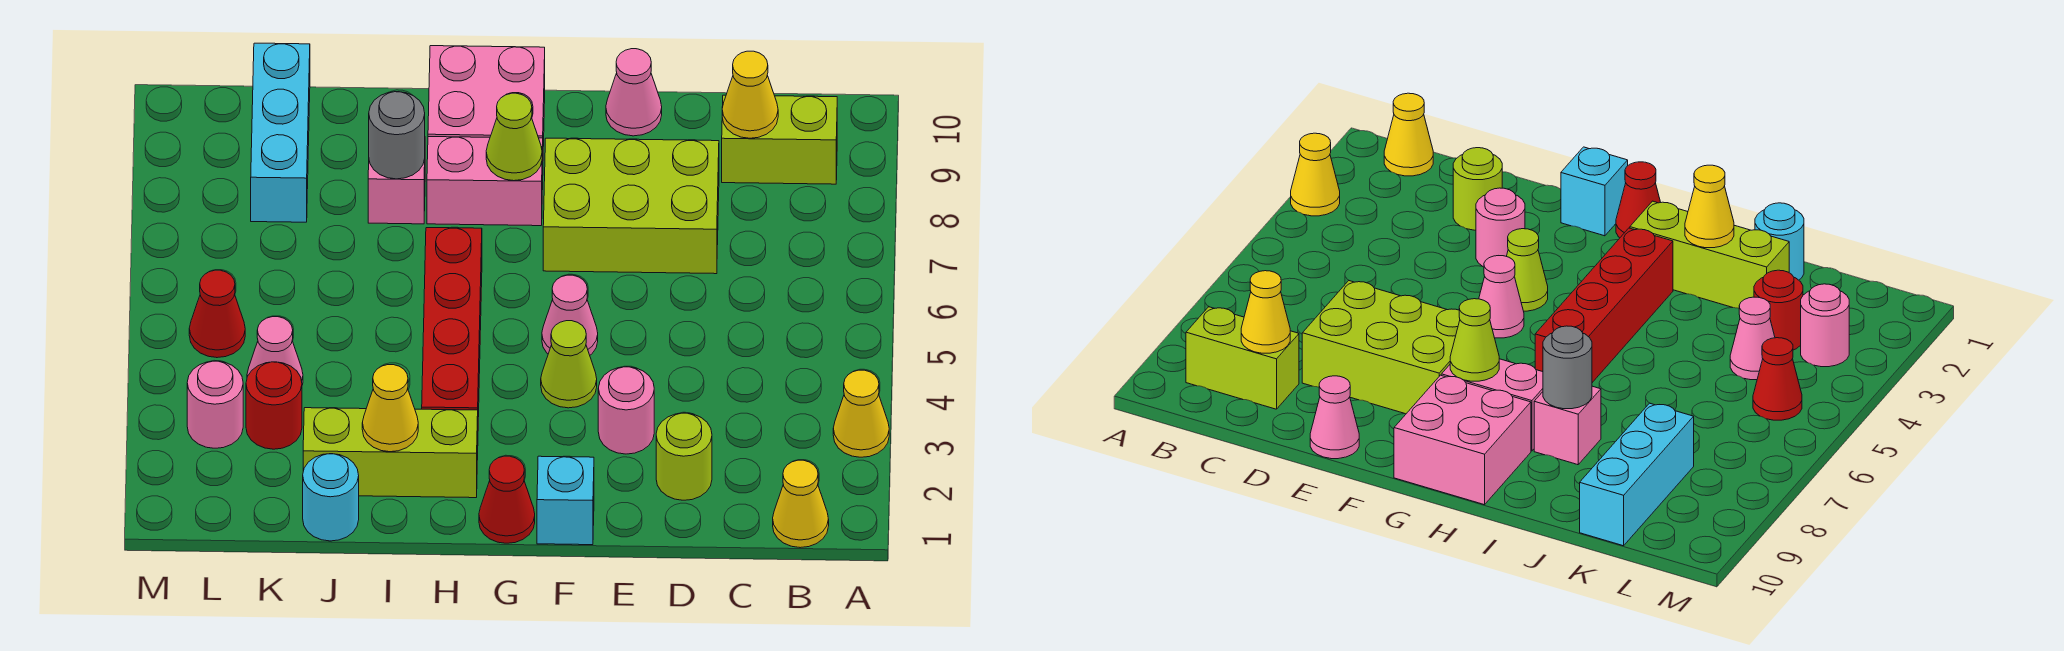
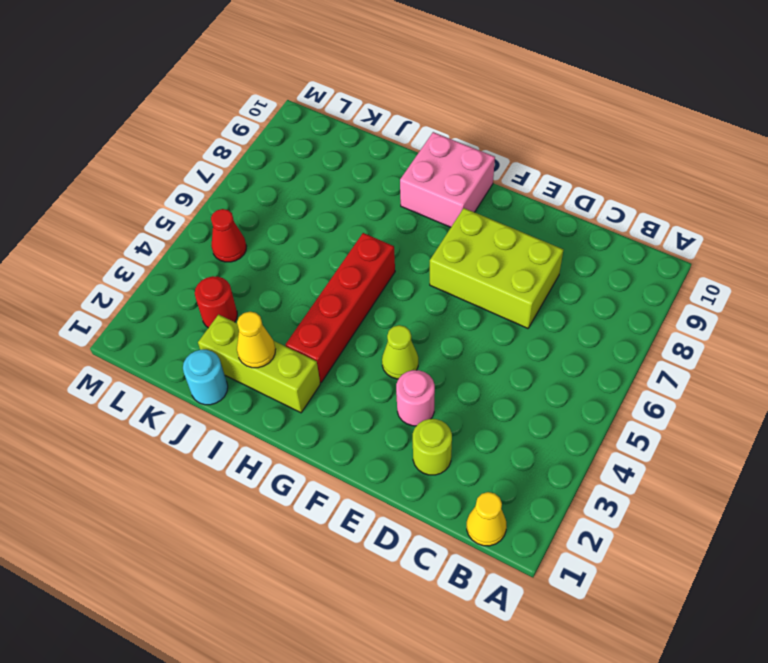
none -> yellow cone A3 level 1
none -> lime brick B9:C9 level 1
none -> pink cone E10 level 1

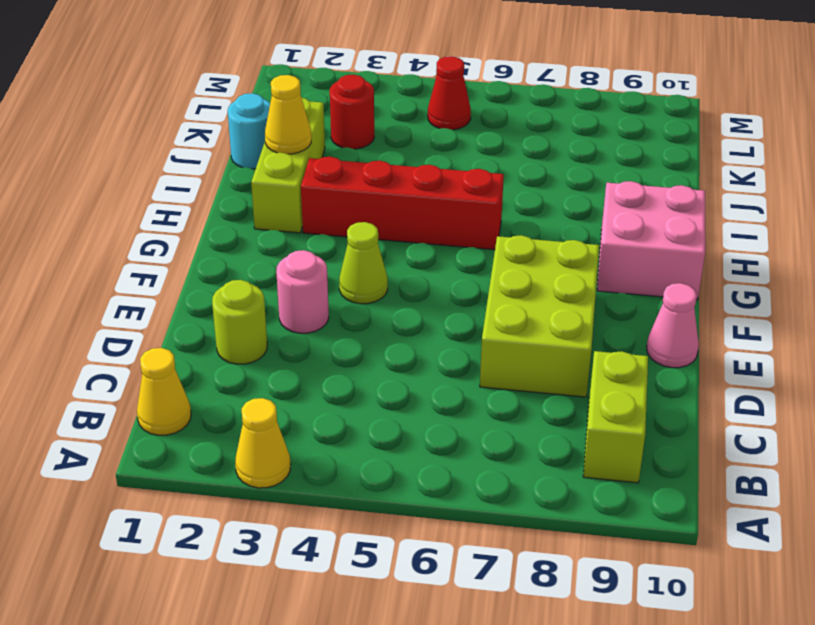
none -> cyan brick F1 level 1
none -> pink cone F5 level 1
none -> red cone G1 level 1

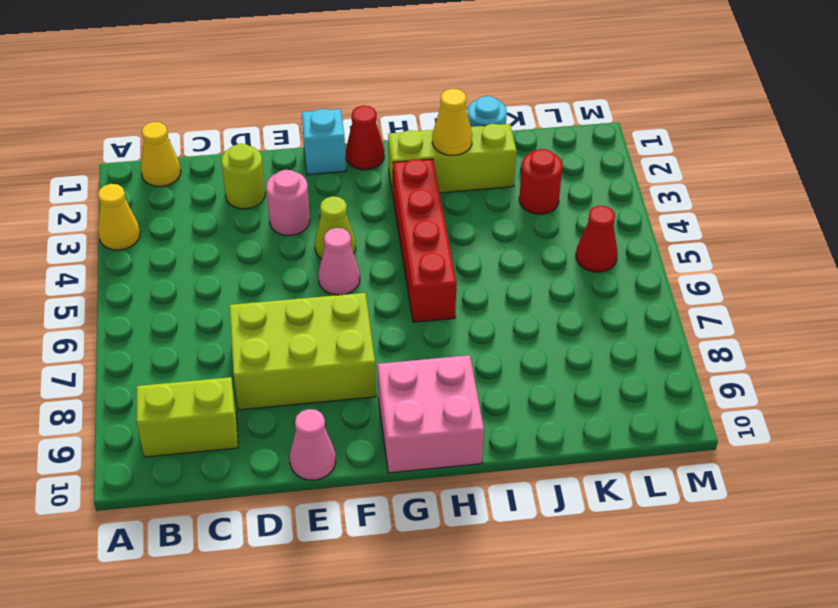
none -> pink brick G8:H8 level 1
none -> pink brick I8 level 1
none -> pink cone K4 level 1

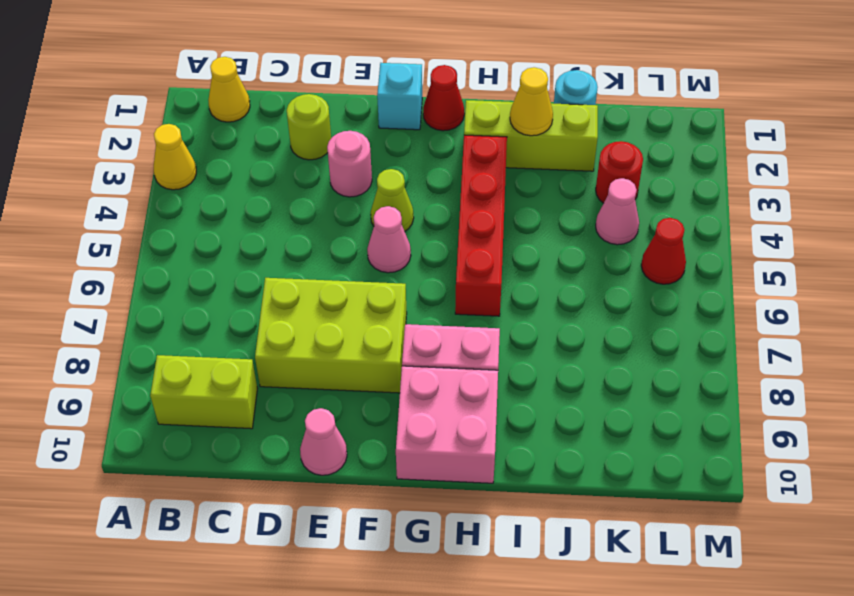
none -> pink brick I8 level 1
none -> cyan brick K8:K10 level 1
none -> pink round brick L3 level 1

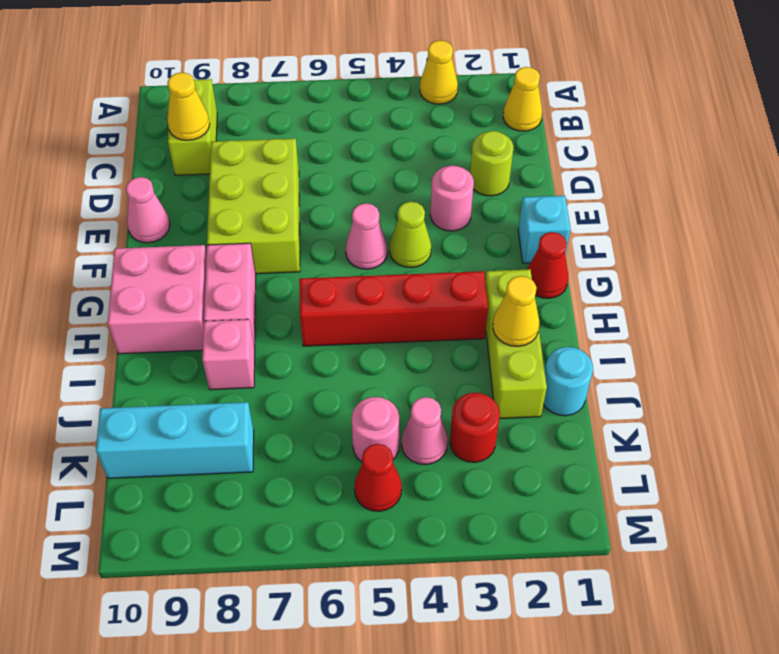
pink round brick K5 level 1 -> pink round brick L3 level 1
none -> lime cone G8 level 2
none -> grey round brick I8 level 2

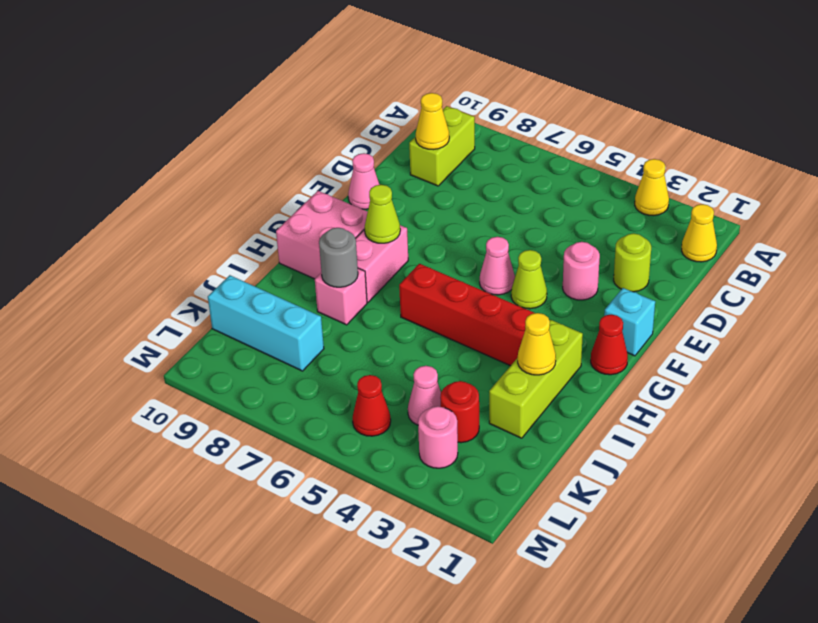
none -> lime brick D7:F8 level 1
none -> cyan round brick J1 level 1

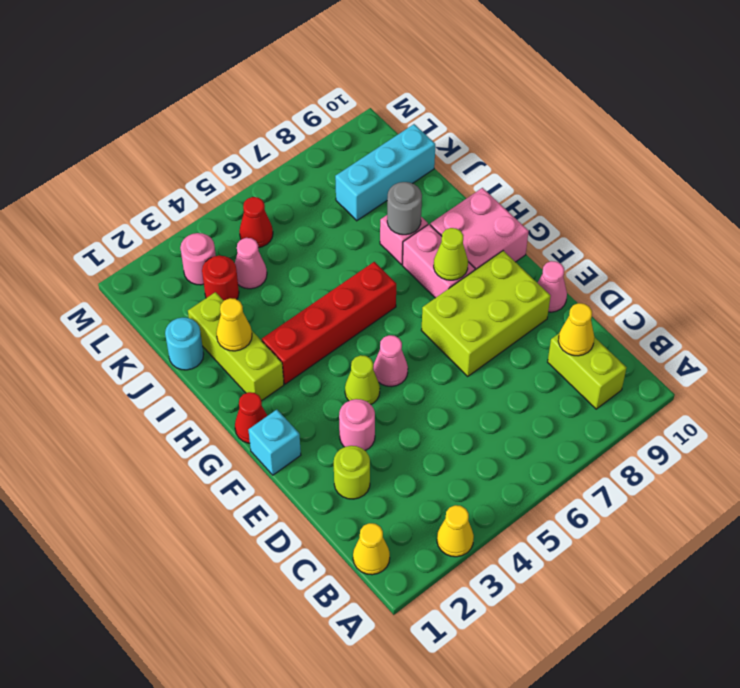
lime brick E7:F9 level 1 -> lime brick D7:F8 level 1

